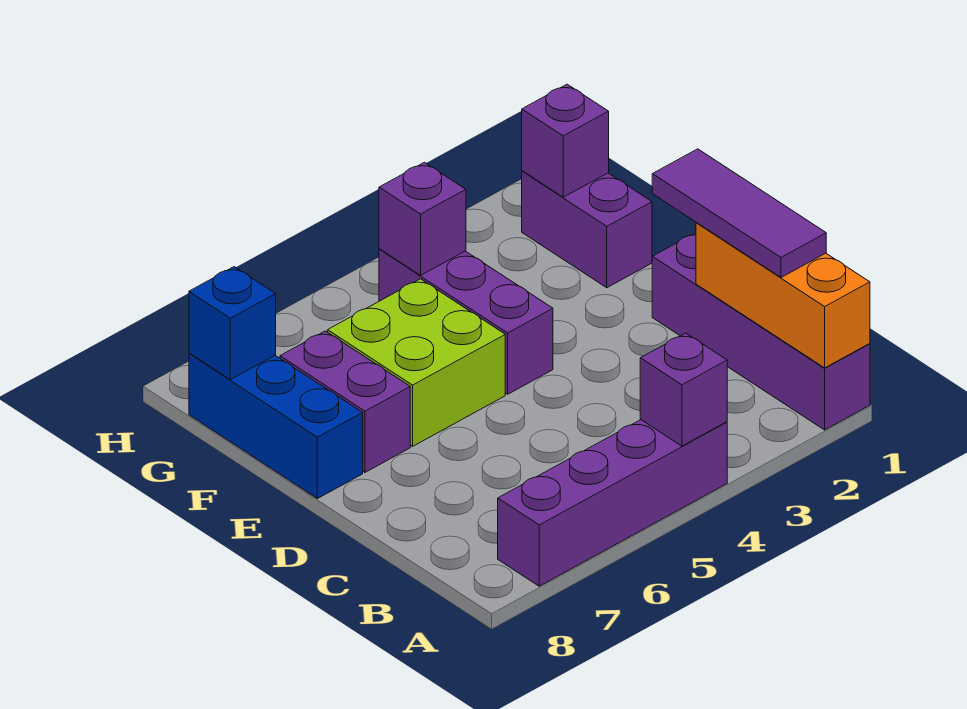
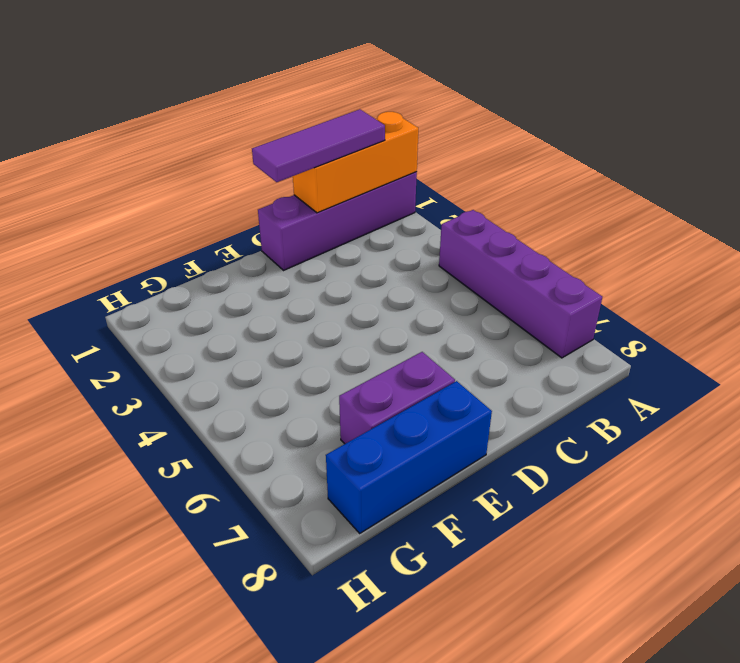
none -> purple brick E4:G4 level 1
none -> lime brick E5:F6 level 1
none -> purple brick F1:G1 level 1

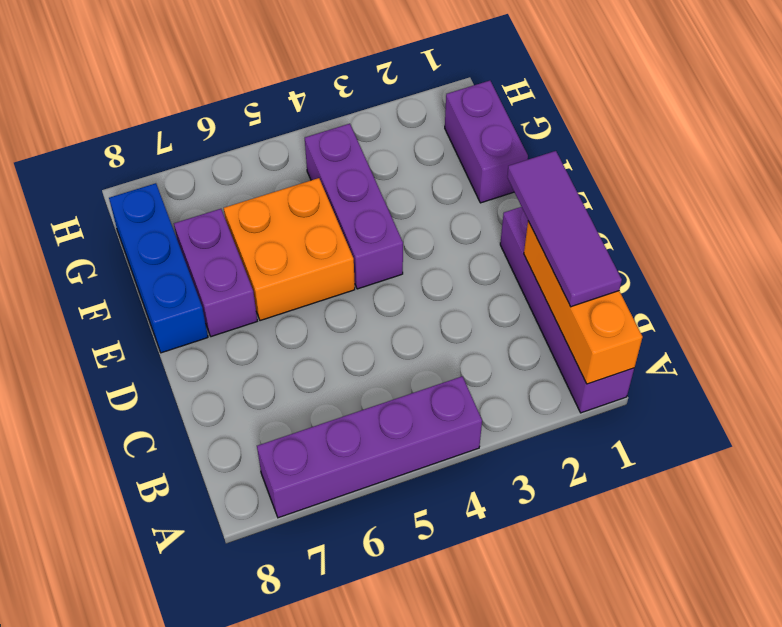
orange brick E5:F6 level 1 -> lime brick E5:F6 level 1
none -> purple brick A4 level 2
none -> purple brick G1 level 2
none -> purple brick G4 level 2

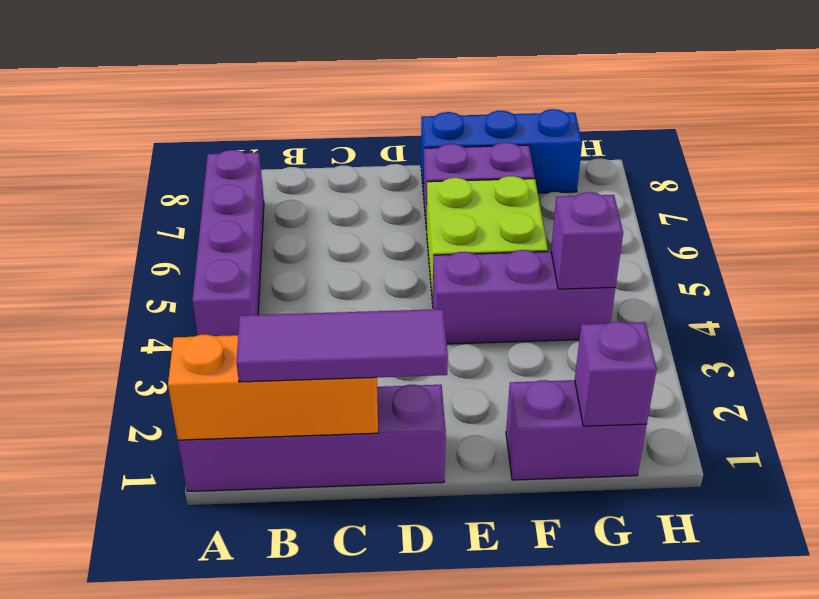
none -> purple brick A4 level 2
none -> blue brick G8 level 2

